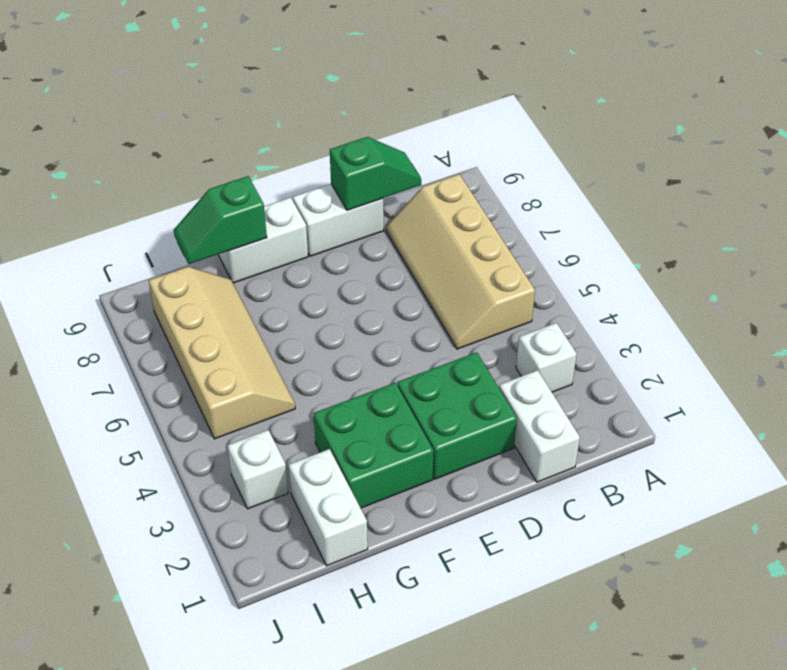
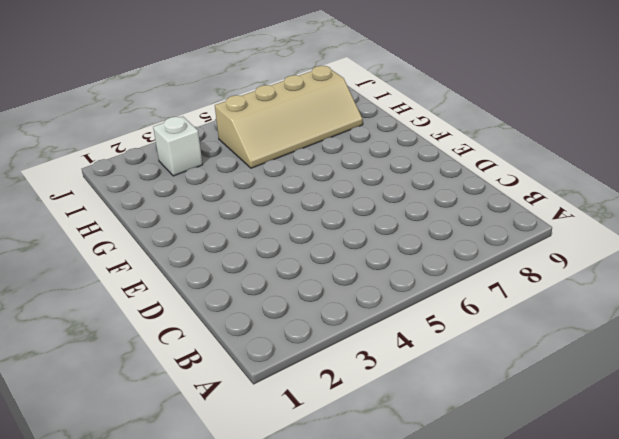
none -> white brick B3 level 1
none -> tan slope B5:C8 level 1 top B
none -> white brick C1:C2 level 1

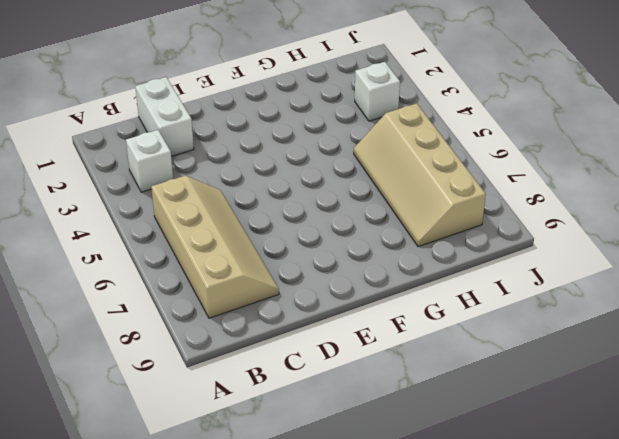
none -> green brick D2:E3 level 1
none -> white brick D9:E9 level 1
none -> green brick F2:G3 level 1

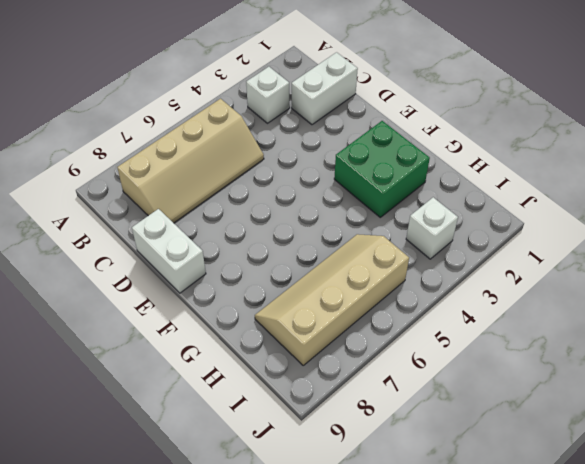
none -> green brick D2:E3 level 1
none -> white brick F9:G9 level 1
none -> white brick H1:H2 level 1

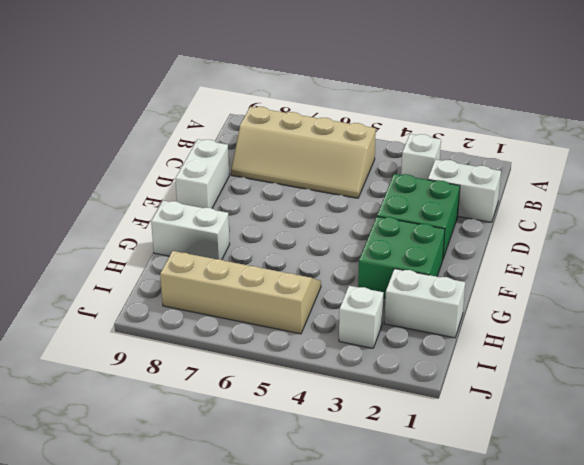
white brick G8:G9 level 1 -> white brick F9:G9 level 1
none -> green slope C9:D9 level 2 top D
none -> green slope G9:H9 level 2 top G

